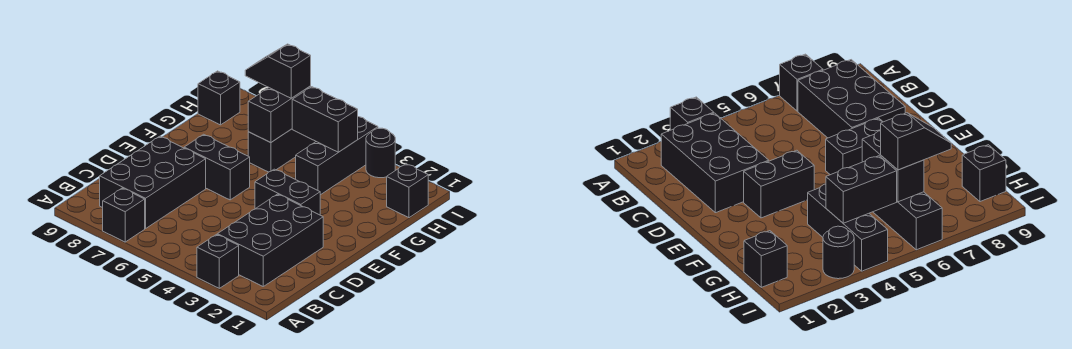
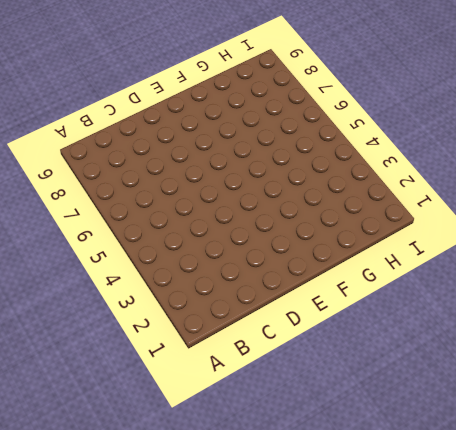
none -> black brick A3 level 1
none -> black brick A7 level 1
none -> black brick B2:D3 level 1

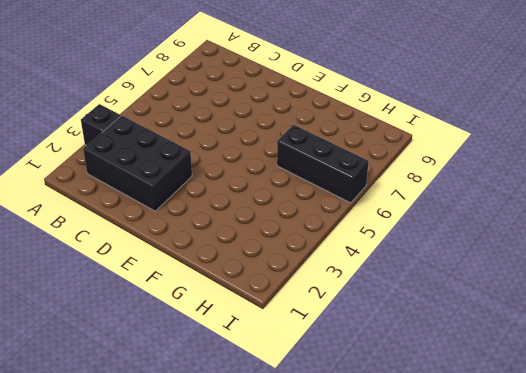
none -> black brick A7 level 1
none -> black brick B7:D8 level 1
none -> black brick E3:E4 level 1

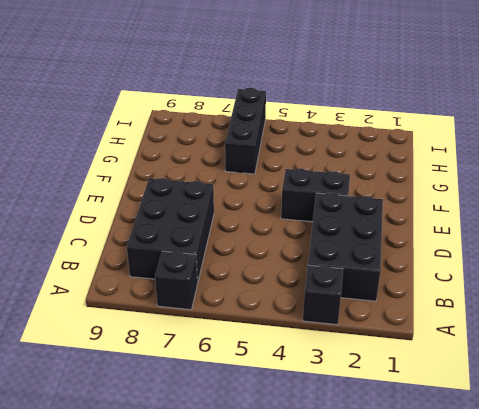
none -> black brick E6:E7 level 1
none -> black brick G4:I4 level 1
none -> black brick H1 level 1

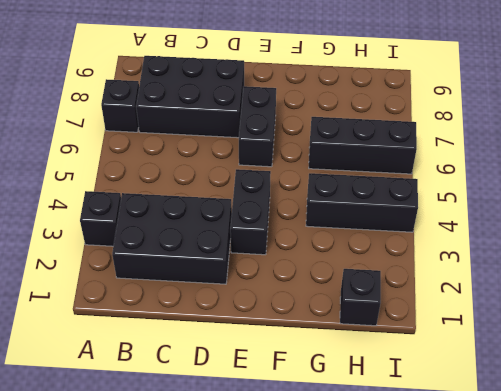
none -> black brick H9 level 1
none -> black round brick I3 level 1
none -> black brick G6:H6 level 2

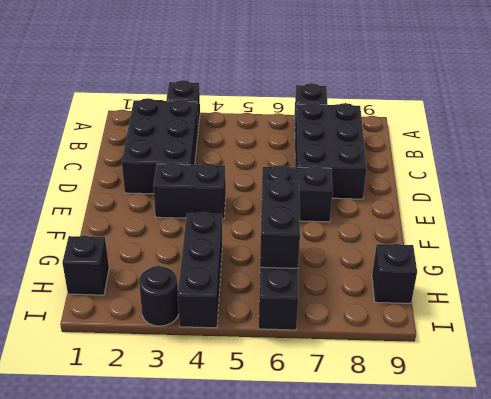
none -> black brick H4:H5 level 2
none -> black slope H6:H7 level 3 top 6

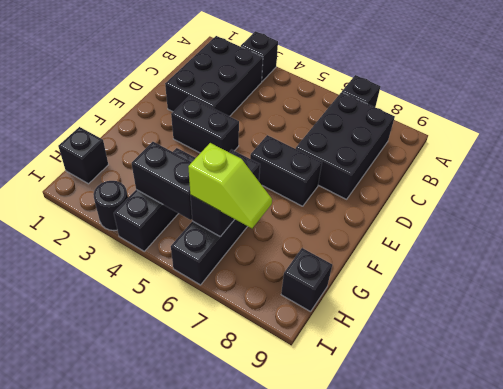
lime slope H6:H7 level 3 top 6 -> black slope H6:H7 level 3 top 6

